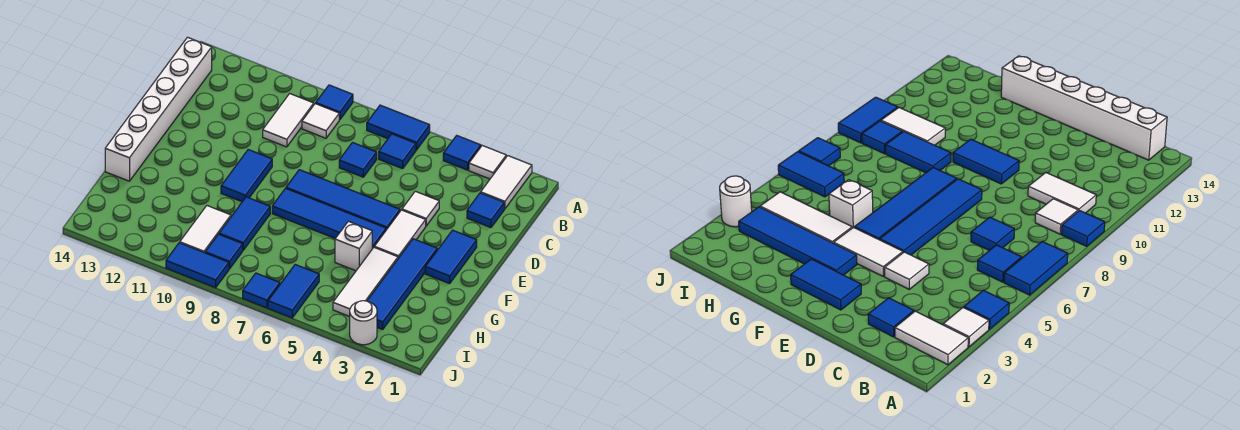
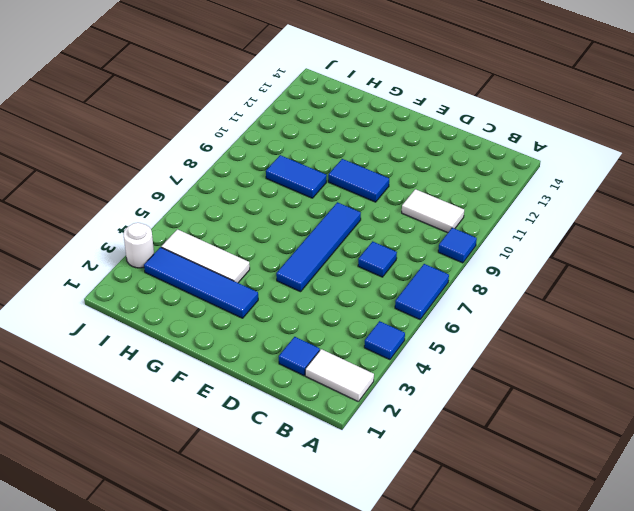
none -> white tile A3 level 1
none -> blue tile B6 level 1
none -> white tile B9 level 1

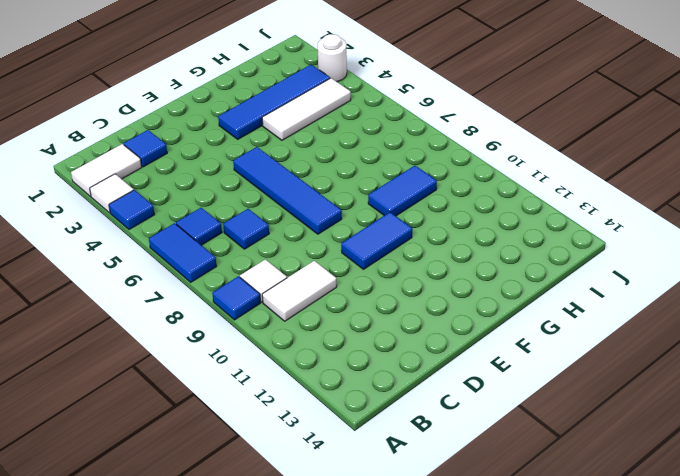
none -> white brick B14:G14 level 1
none -> white tile D4 level 1
none -> blue tile E2:F2 level 1

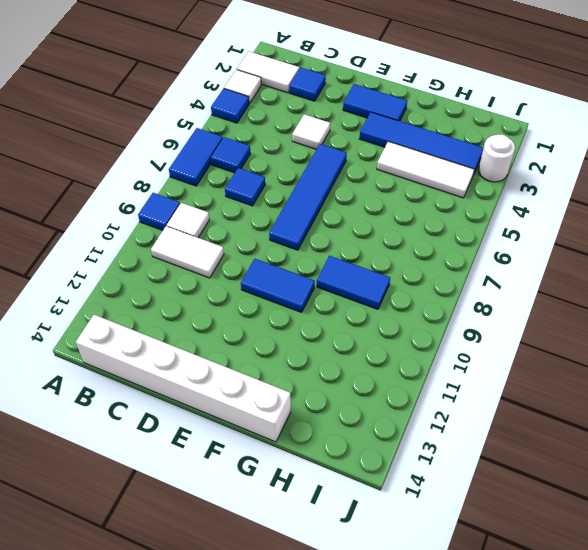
none -> white tile E4:F4 level 1
none -> blue tile F5:F8 level 1
none -> white brick G5 level 1

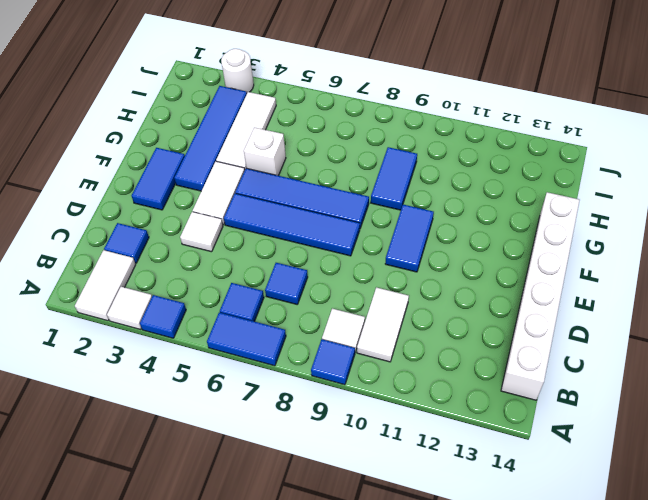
none -> white tile H10:I10 level 1
none -> blue tile I6:J6 level 1
none -> blue tile I9 level 1

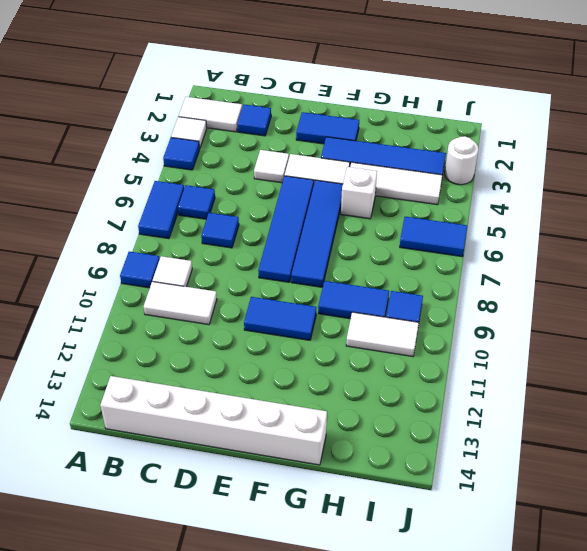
none -> blue tile J7 level 1
none -> blue tile J9:J10 level 1

